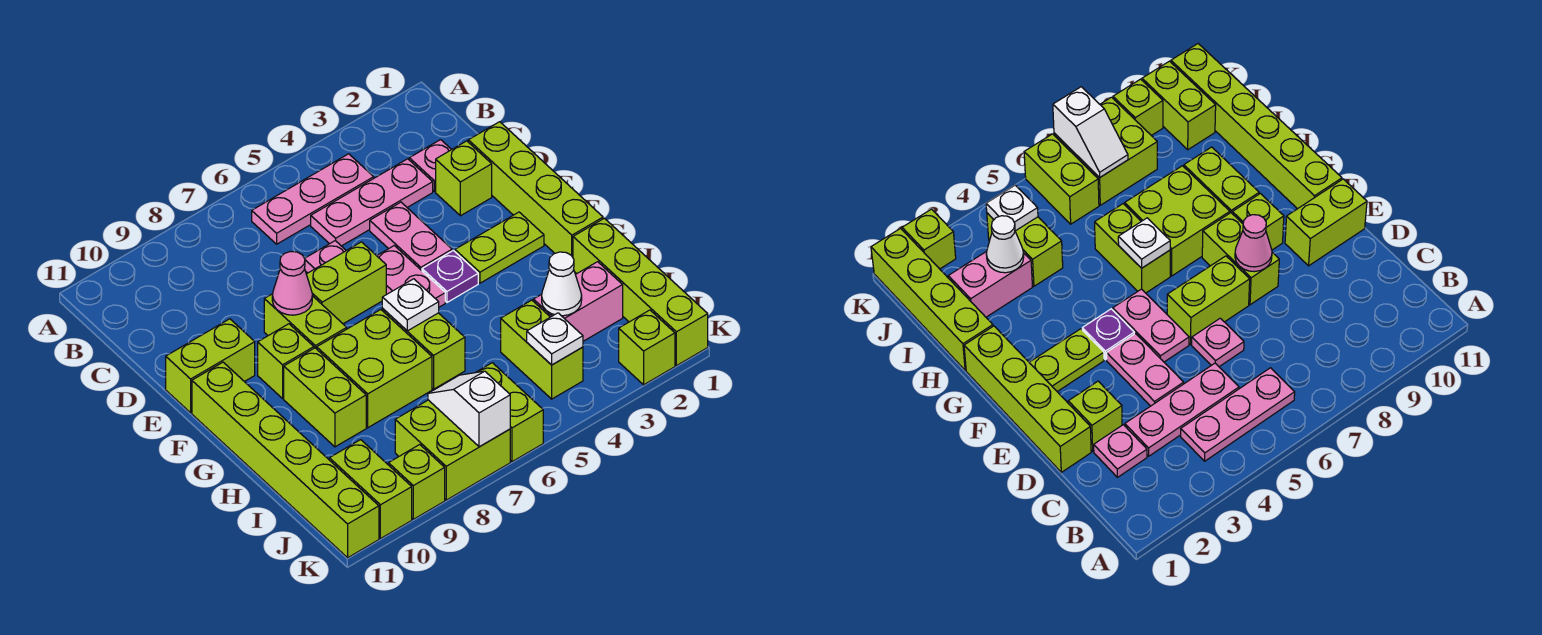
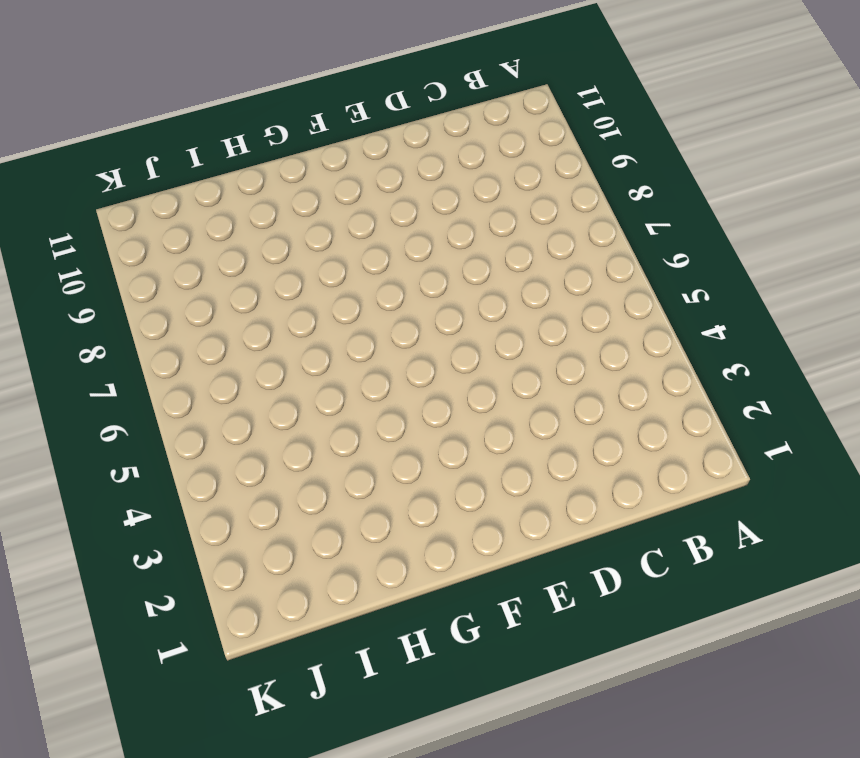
none -> pink plate B4:B6 level 1
none -> pink plate C2 level 1
none -> pink plate C3:C5 level 1
none -> lime brick D1:G1 level 1

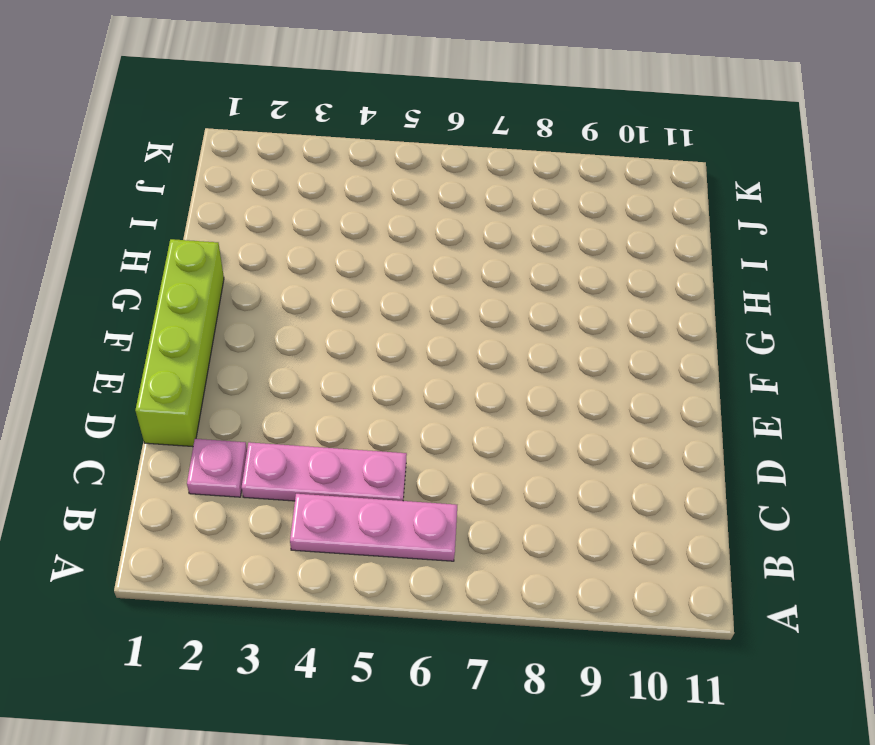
none -> lime brick D2 level 1
none -> pink plate D4:E4 level 1
none -> pink plate D6 level 1
none -> pink plate E5:F5 level 1

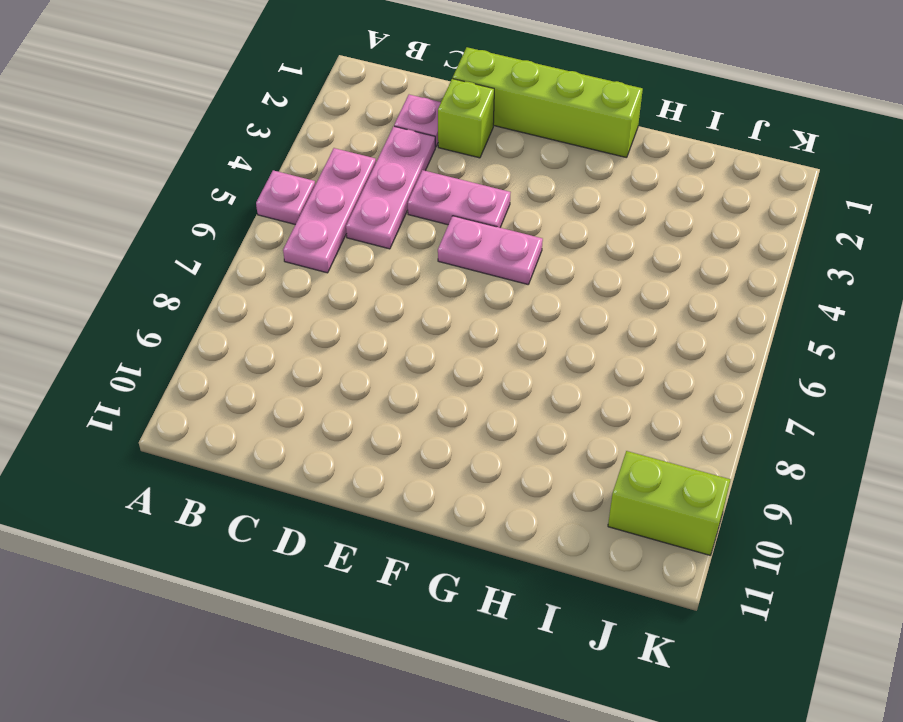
pink plate A5 level 1 -> pink plate D6 level 1
none -> lime brick E6:E7 level 1
none -> lime brick E8:F8 level 1
none -> lime brick E10:E11 level 1
none -> lime plate F2:F3 level 1

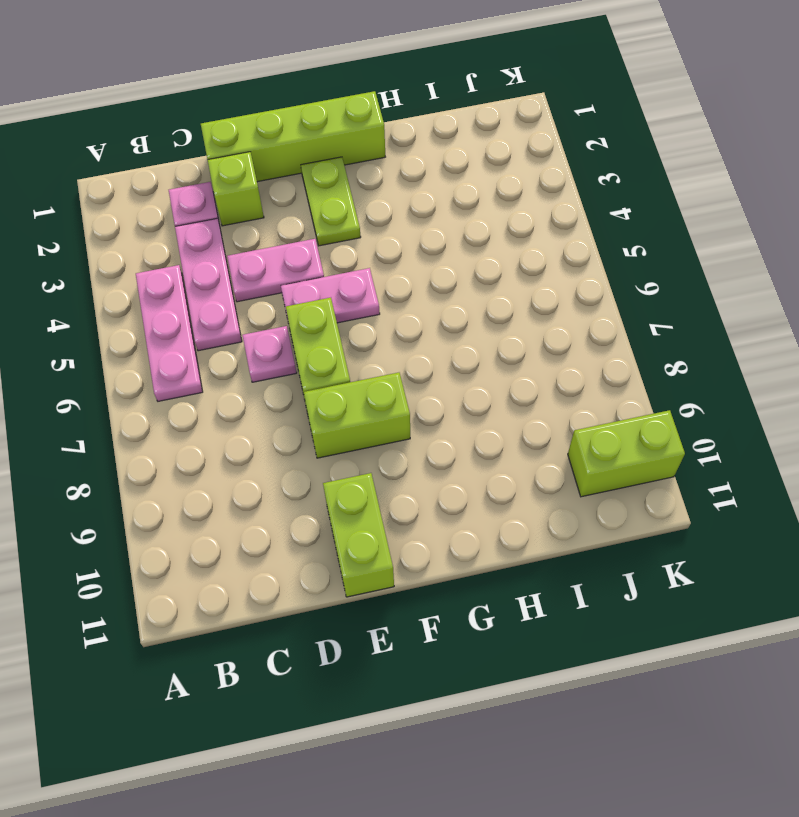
none -> purple plate F4 level 1
none -> lime brick F9 level 1
none -> lime brick F11:K11 level 1
none -> lime brick G6:H6 level 1

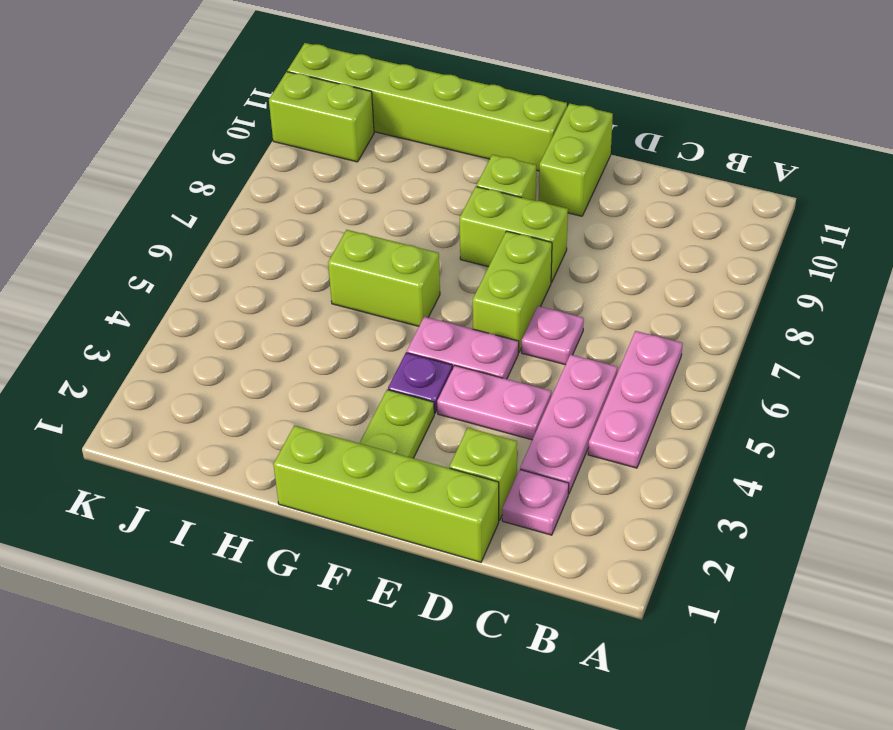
none -> lime brick G7:H8 level 1
none -> lime brick G9:H9 level 1
none -> lime brick H1:K1 level 1
none -> pink brick I2:I3 level 1

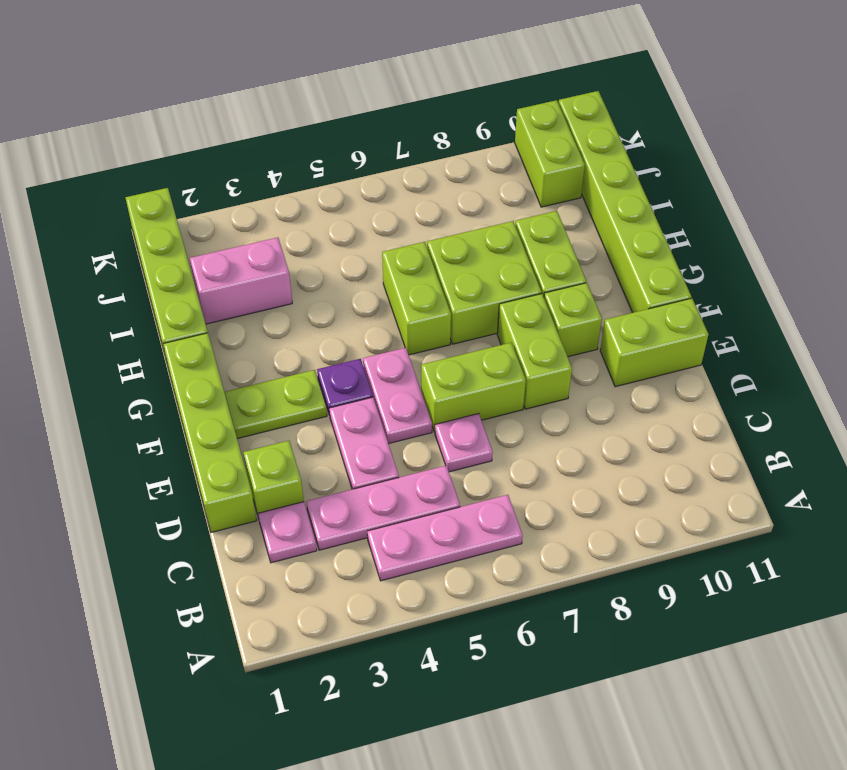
none -> lime brick I4:J4 level 1
none -> lime brick J6:K6 level 1
none -> lime brick J7:K8 level 1
none -> lime brick K2 level 1

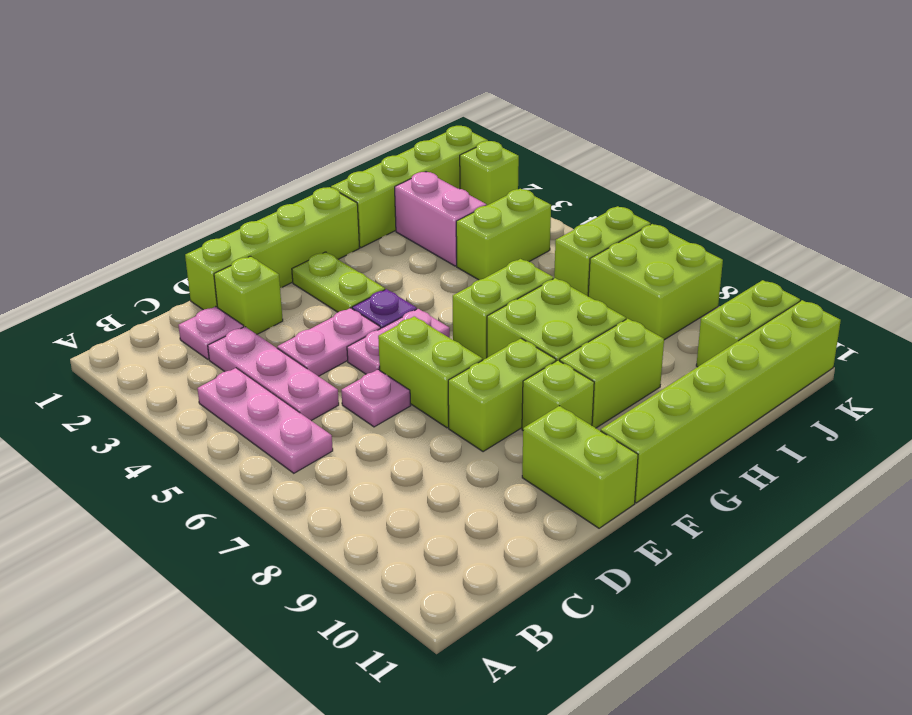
none -> lime brick K9 level 1
none -> pink cone E8 level 2
none -> white plate G6 level 2
none -> white cone I3 level 2

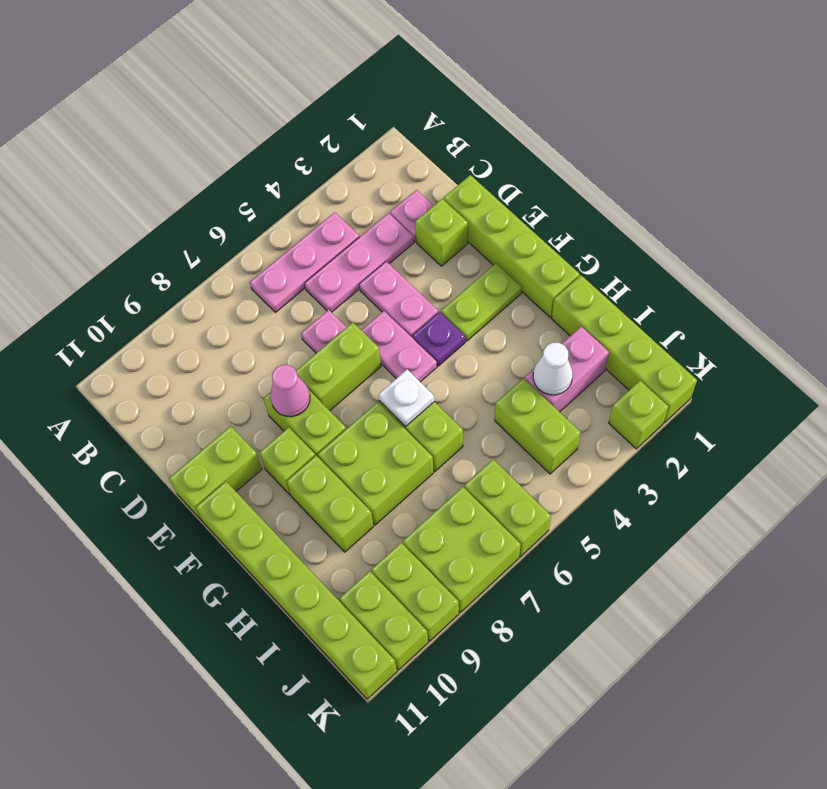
lime brick J9:K9 level 1 -> lime brick K9 level 1
none -> white plate J4 level 2
none -> white slope J7:K7 level 2 top K

